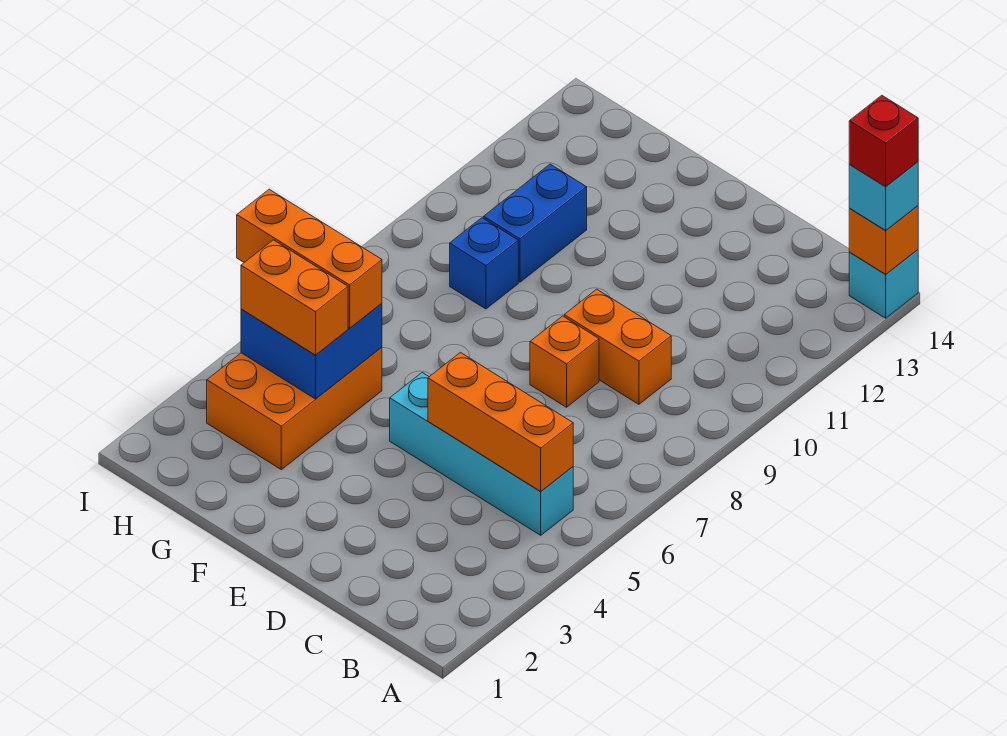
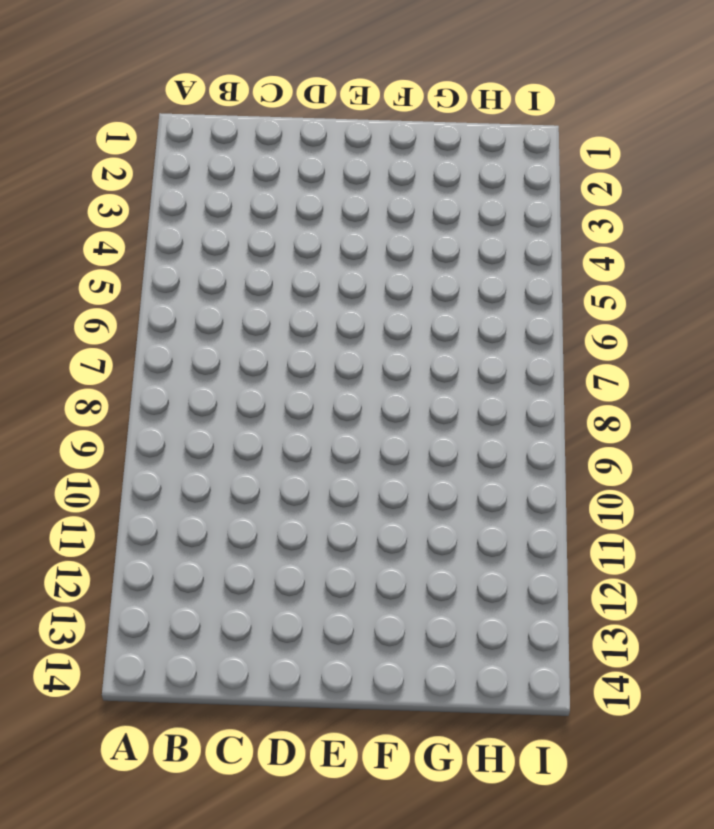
none -> cyan brick A14 level 1
none -> cyan brick B5:E5 level 1
none -> orange brick C9:D9 level 1

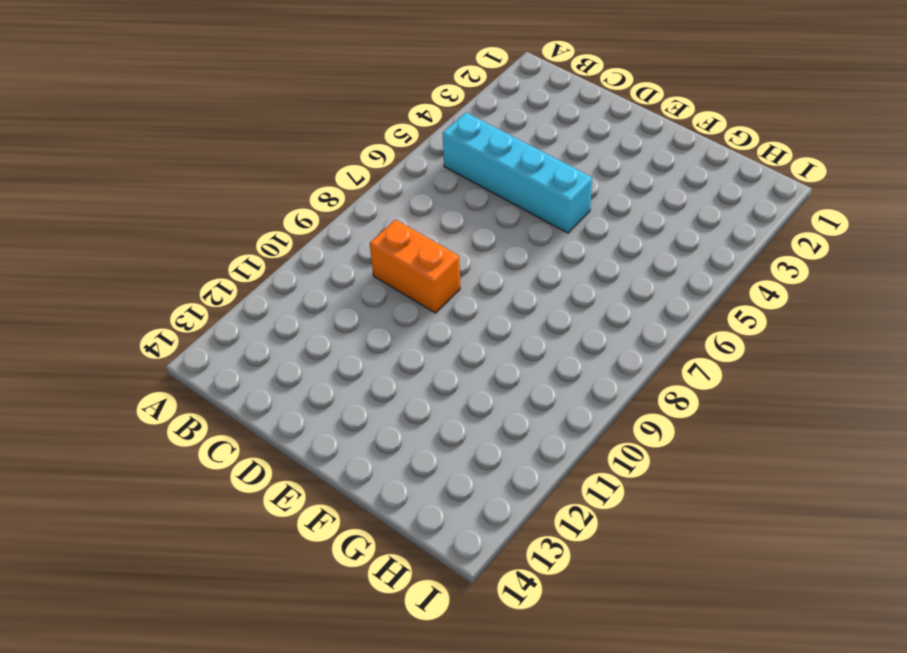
none -> cyan brick A14 level 1
none -> orange brick D8 level 1
none -> orange brick G3:H5 level 1

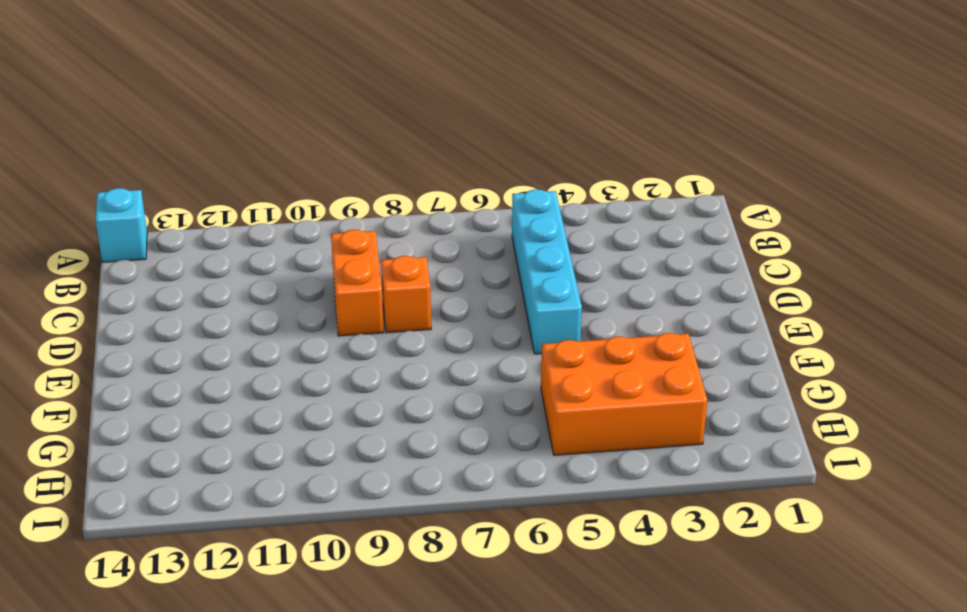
none -> blue brick G9 level 1
none -> blue brick G10:G11 level 1
none -> orange brick A14 level 2

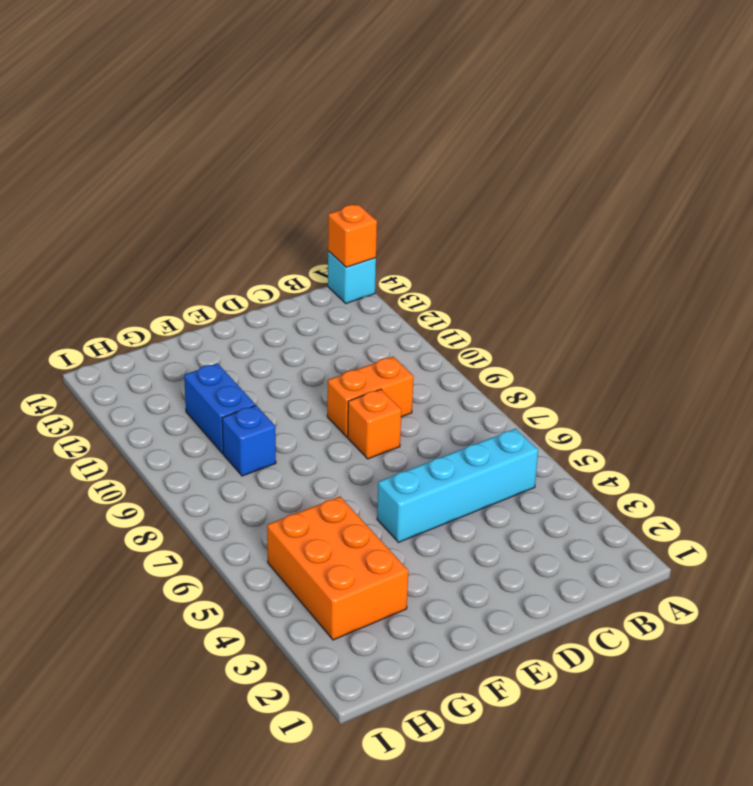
none -> orange brick B5:D5 level 2
none -> blue brick G4:H5 level 2
none -> cyan brick A14 level 3

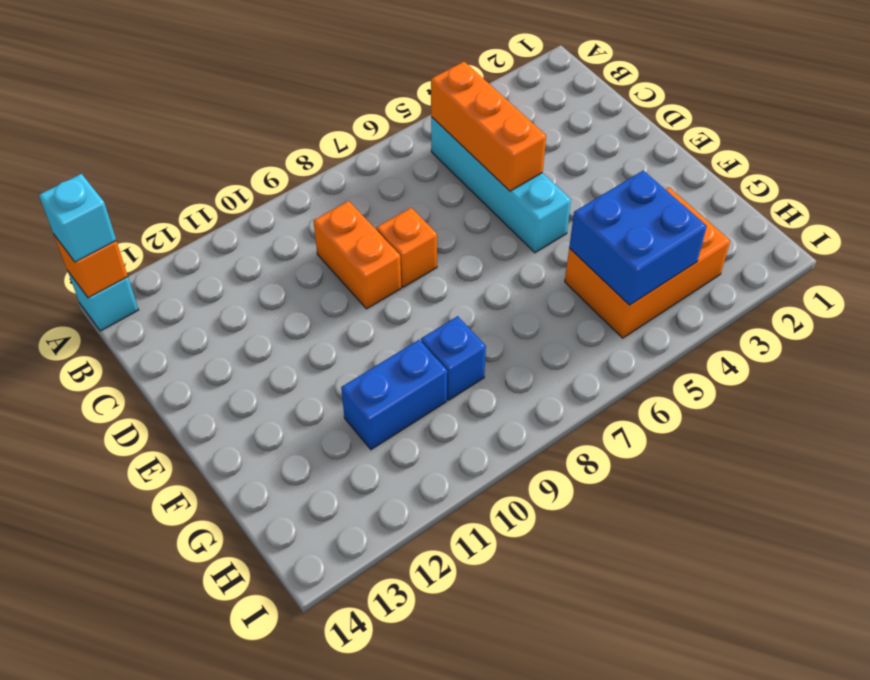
none -> orange brick G4:H4 level 3
none -> orange brick G5:I5 level 3
none -> red brick A14 level 4

